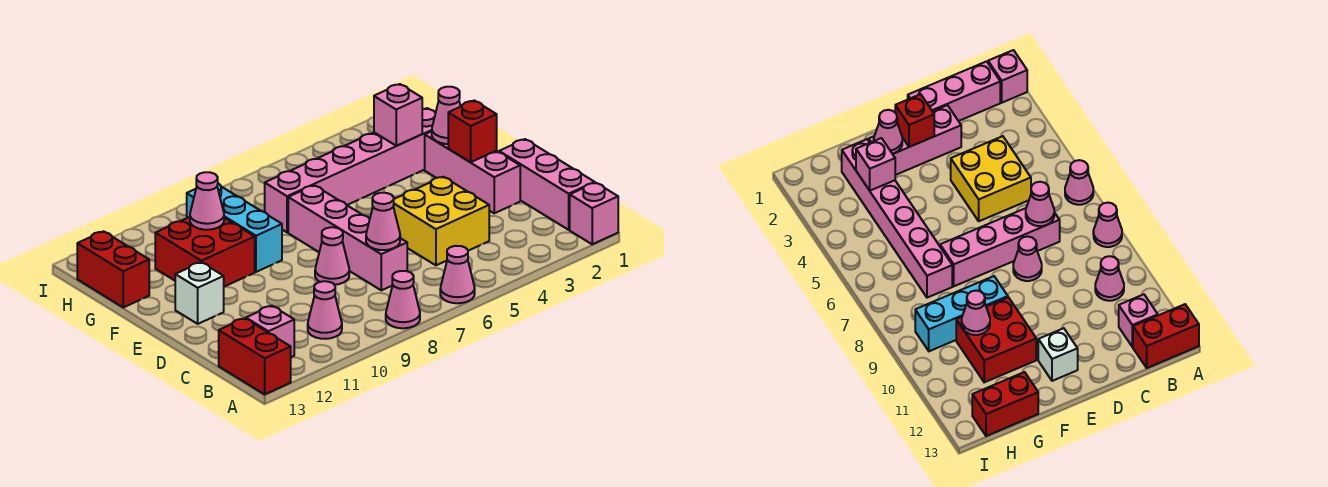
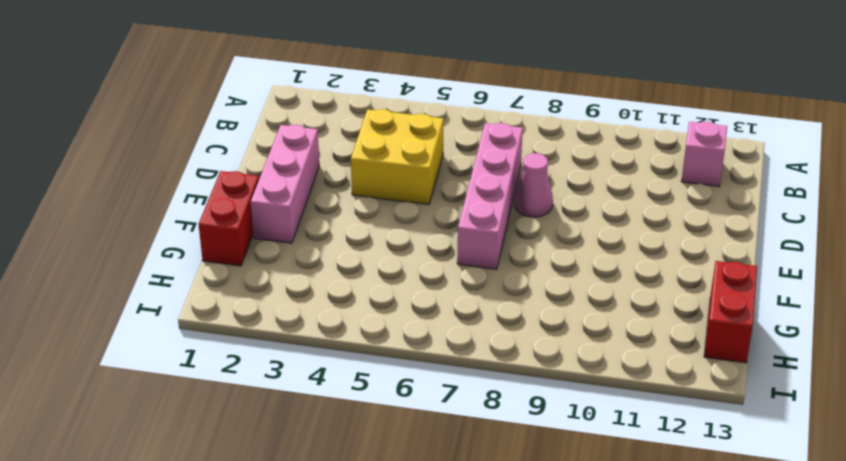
red brick F1:G1 level 1 -> red brick A13:B13 level 1
none -> pink brick A1 level 1
none -> pink cone A6 level 1
none -> pink cone A8 level 1

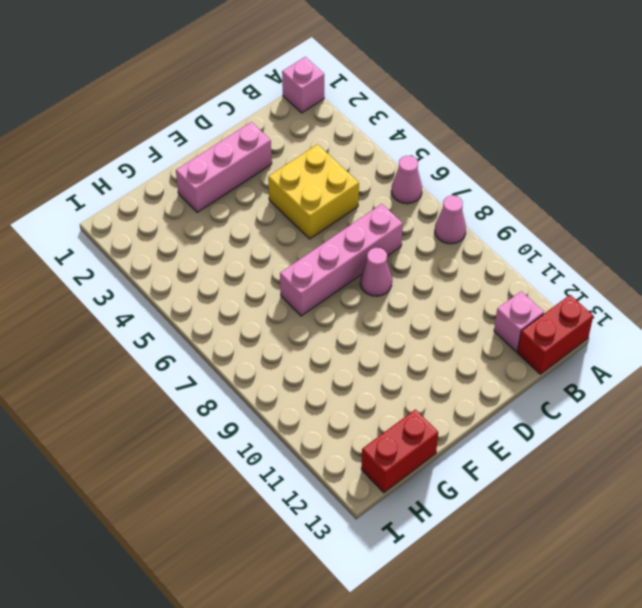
none -> pink brick B1:D1 level 1
none -> pink cone B10 level 1
none -> white brick E12 level 1

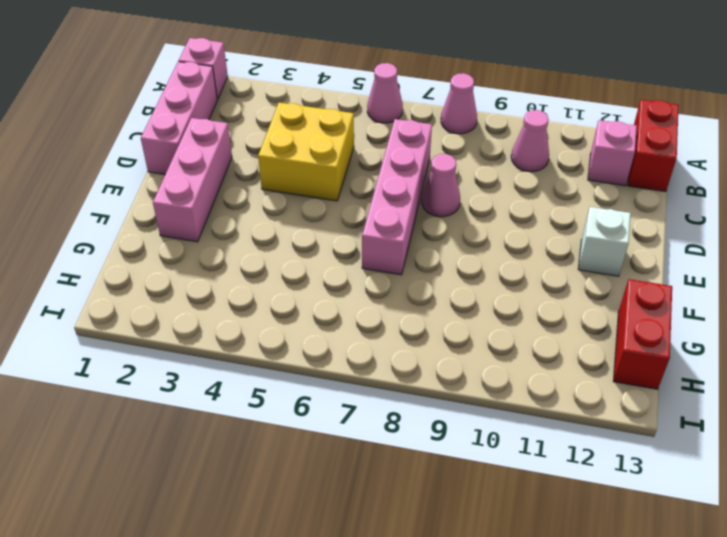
none -> cyan brick F9:H9 level 1
none -> red brick F10:G11 level 1
none -> pink brick G2:G7 level 1

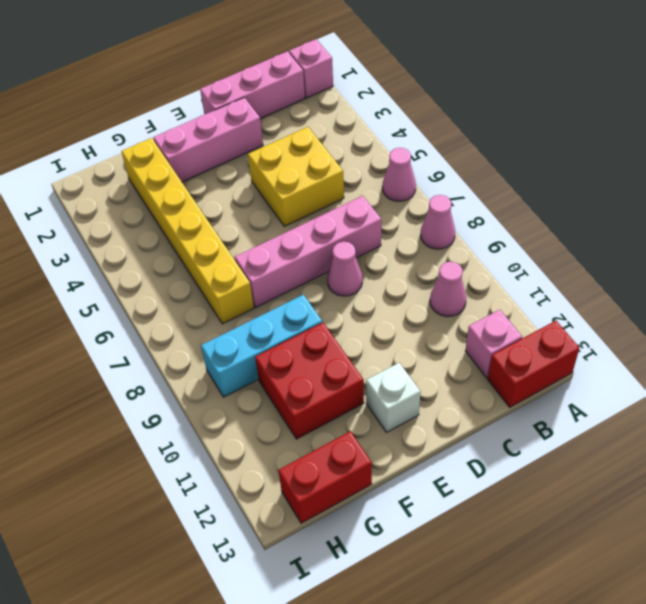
yellow brick G2:G7 level 1 -> pink brick G2:G7 level 1
none -> pink cone C7 level 2
none -> red brick E2 level 2
none -> pink cone F2 level 2

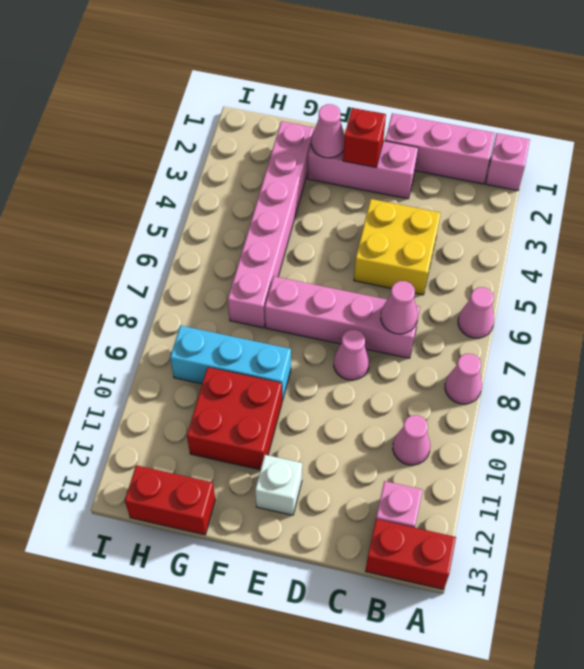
none -> pink brick G3 level 2
none -> pink cone G10 level 2

